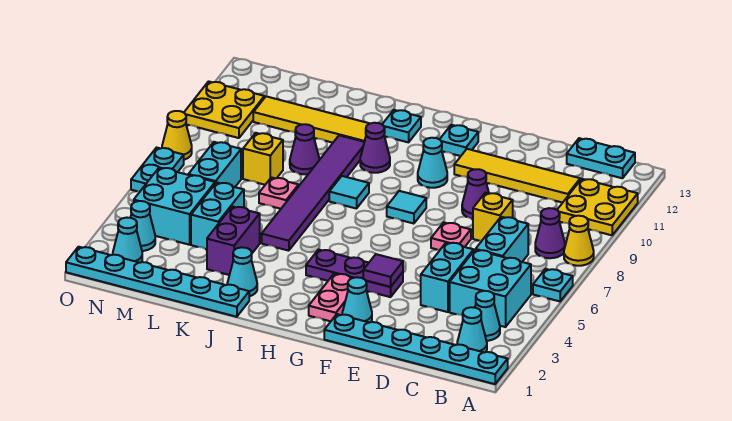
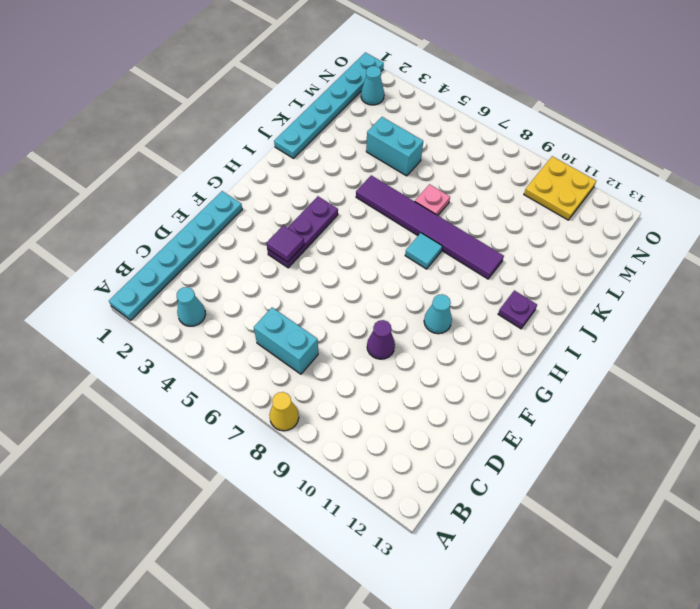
purple plate I12 level 1 -> cyan plate I12 level 1
none -> cyan plate A6 level 1
none -> yellow plate A10:B11 level 1
none -> cyan cone B2 level 1
none -> cyan brick B4:C5 level 1

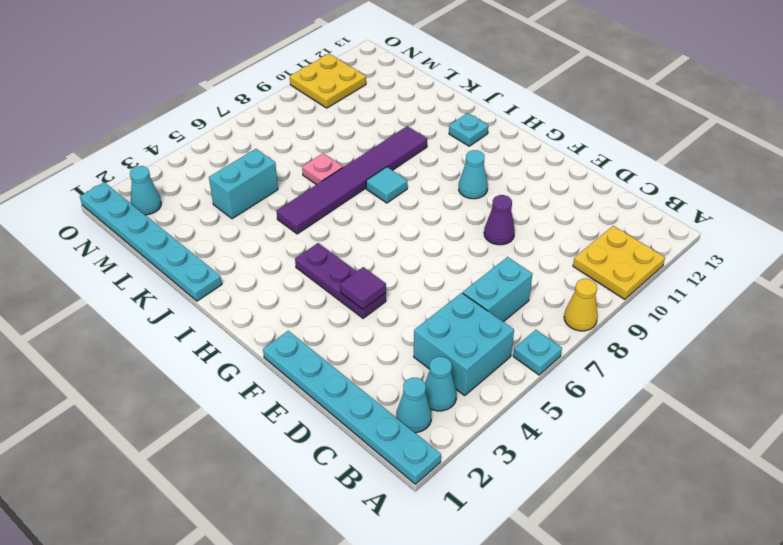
none -> purple cone B8 level 1
none -> cyan plate B13:C13 level 1
none -> yellow tile C11:F11 level 1
none -> cyan brick D4:D5 level 1

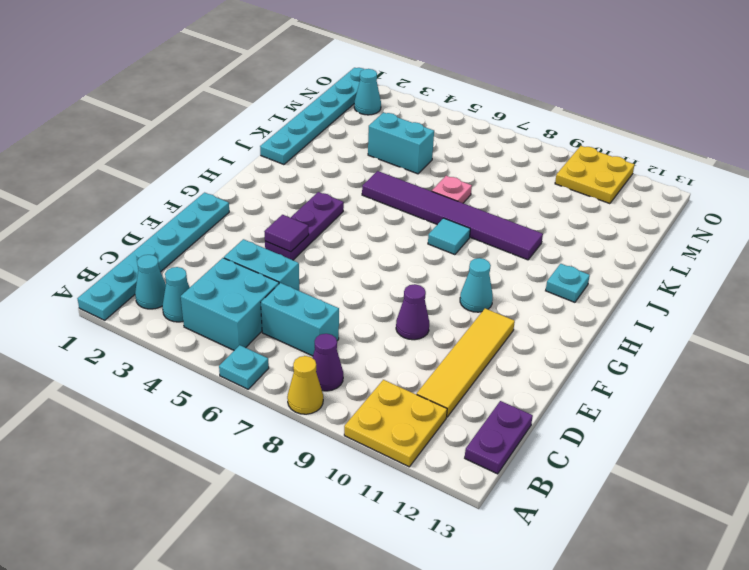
purple plate B13:C13 level 1 -> cyan plate B13:C13 level 1
none -> yellow brick D8 level 1
none -> pink plate E7 level 1
none -> cyan cone F2 level 1
none -> pink plate G2:G3 level 1

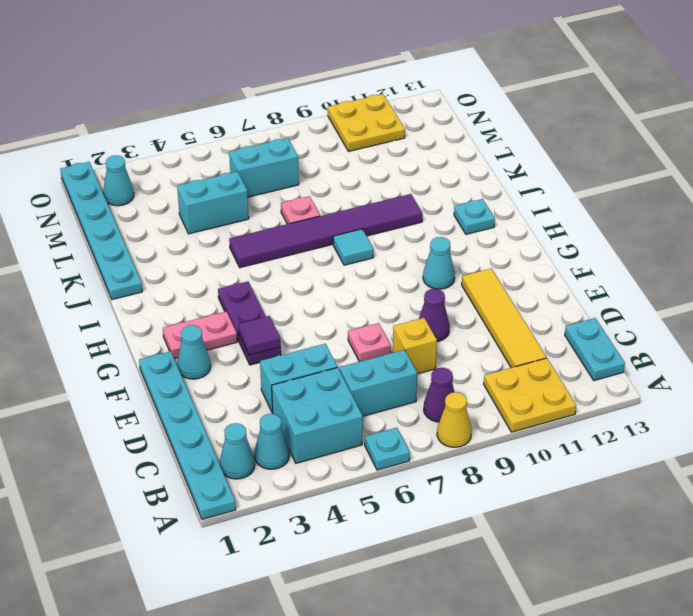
none -> cyan tile G8 level 1
none -> cyan plate G12 level 1
none -> purple cone I10 level 1
none -> cyan cone J2 level 1

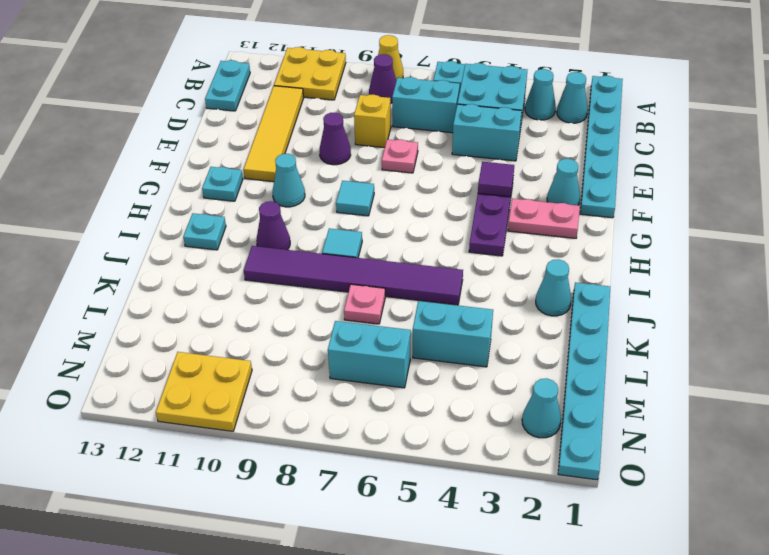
none -> yellow tile J11:M11 level 1
none -> purple brick K3:K4 level 1
none -> purple cone K9 level 1
none -> yellow brick L8 level 1

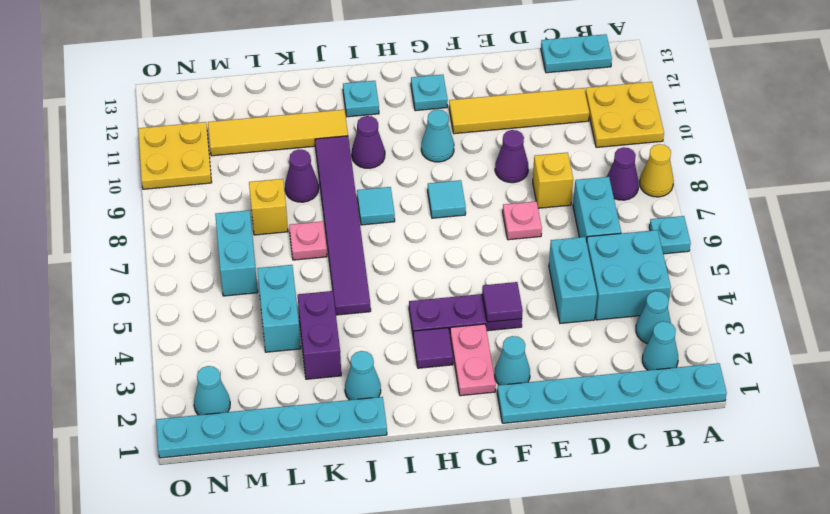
purple tile H3 level 1 -> none
none -> cyan brick M4:N5 level 1
none -> cyan cone N3 level 1
none -> cyan plate O6:O7 level 1
none -> yellow cone O8 level 1

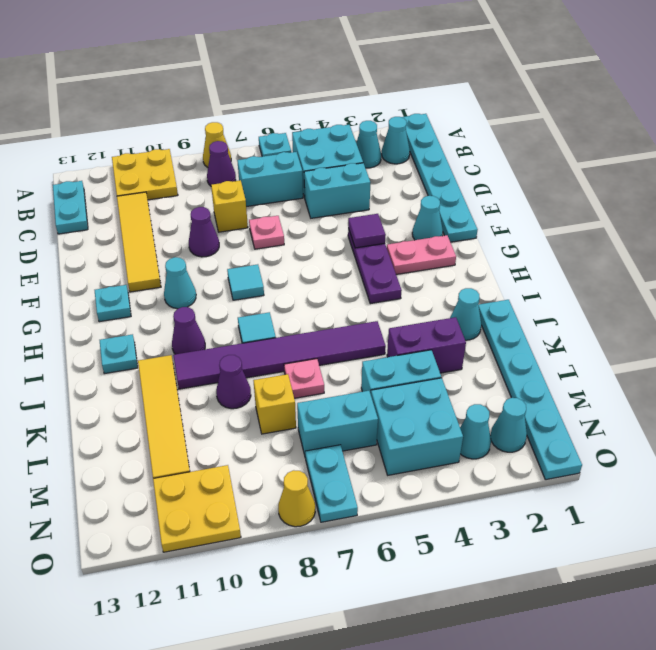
cyan plate N7:O7 level 1 -> cyan plate O6:O7 level 1

